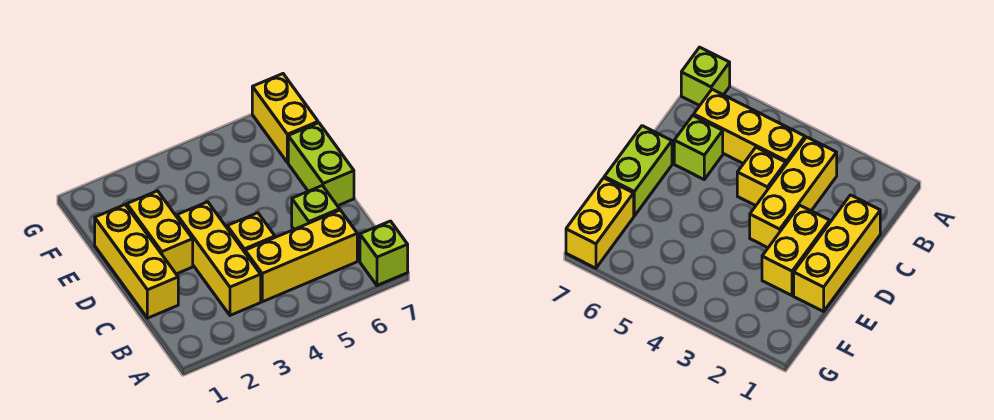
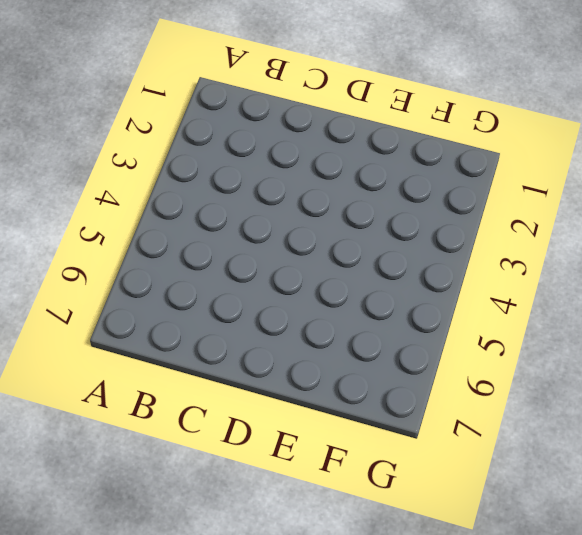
none -> lime brick A7 level 1
none -> yellow brick B3:D3 level 1

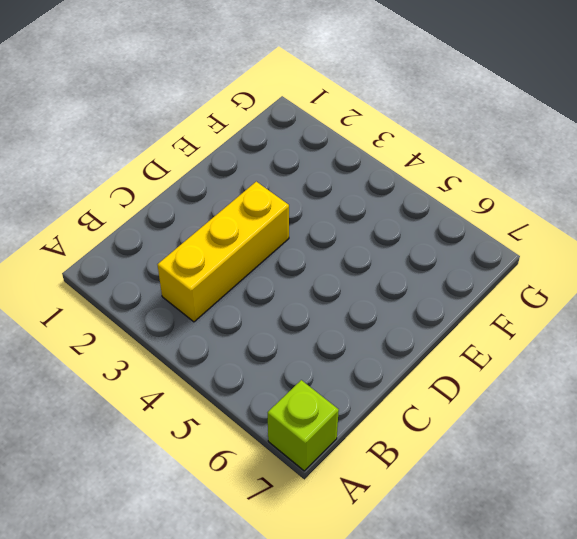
none -> yellow brick B4:B6 level 1
none -> yellow brick C1:E1 level 1

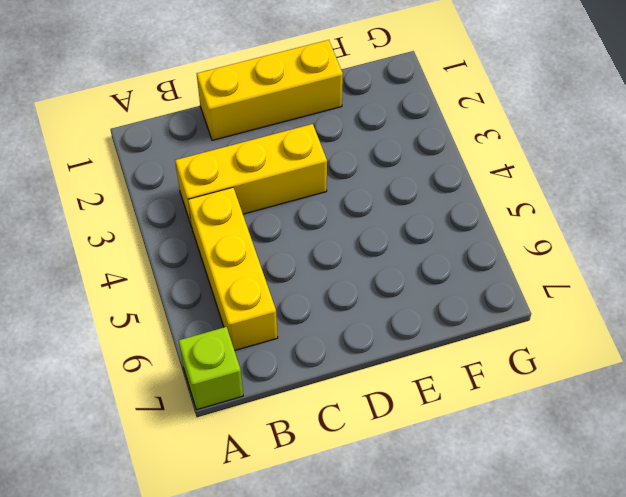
none -> yellow brick C4 level 1
none -> lime brick C6 level 1

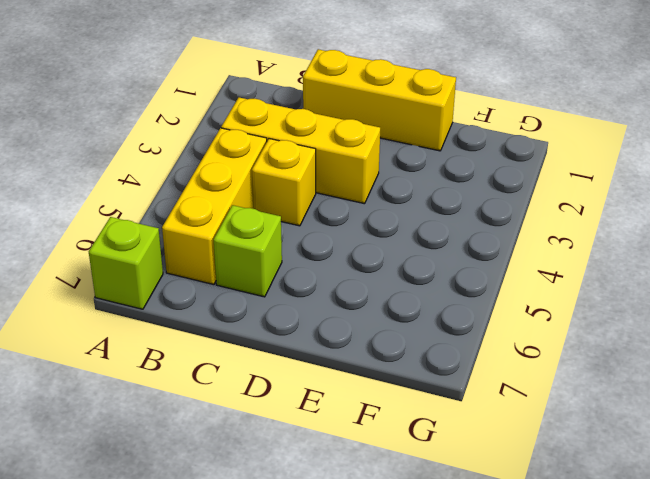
none -> yellow brick D2:E2 level 1
none -> lime brick D7:E7 level 1

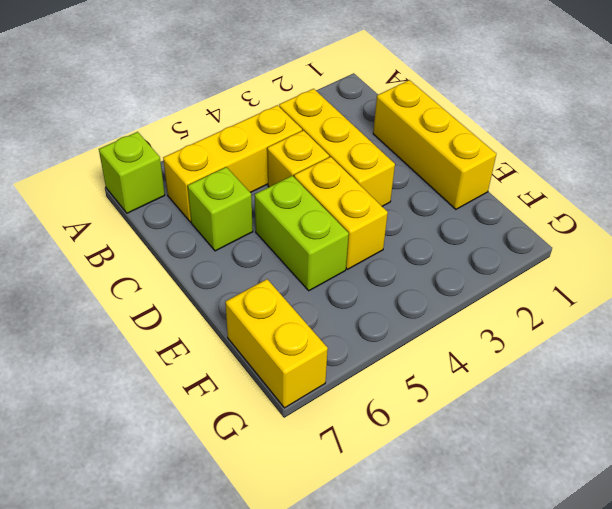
yellow brick D4:E4 level 1 -> yellow brick D2:E2 level 1
lime brick D5:E5 level 1 -> lime brick D7:E7 level 1

